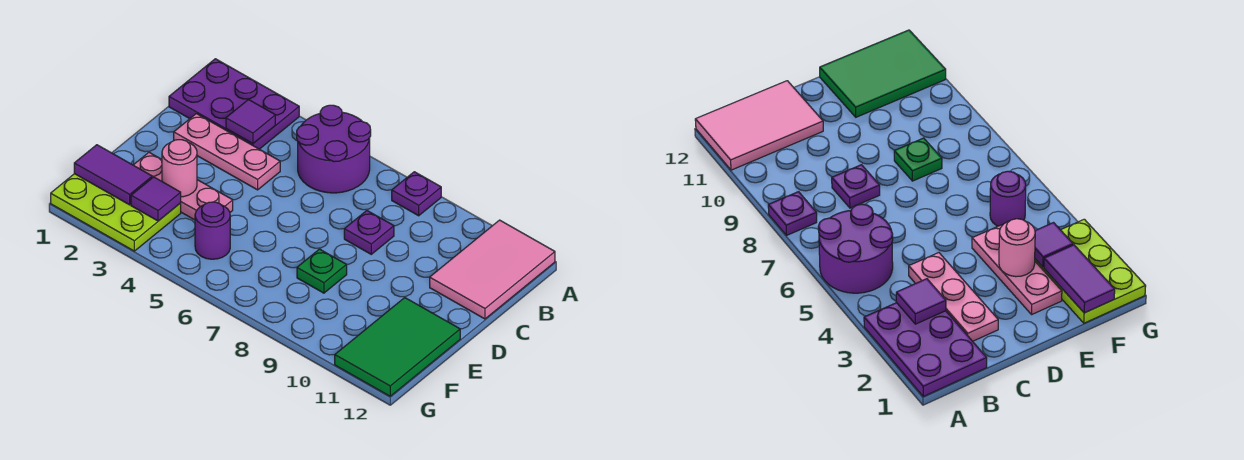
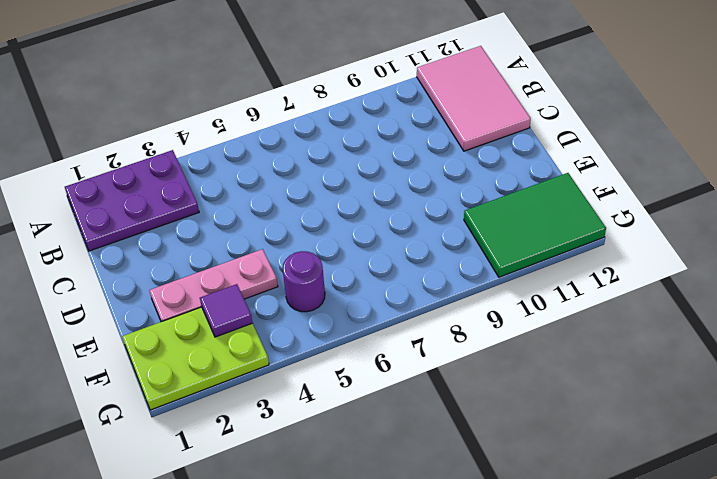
green tile F10:G12 level 1 -> green tile E11:G12 level 1
none -> purple round brick A5:B6 level 1
none -> purple plate A8 level 1
none -> pink plate C2:C4 level 1

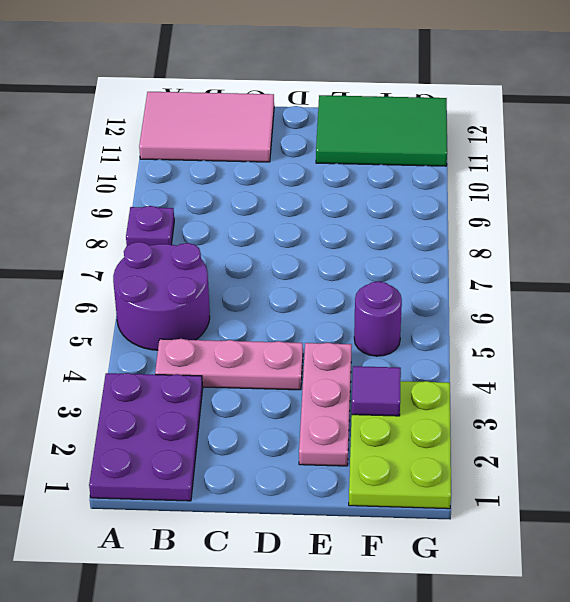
pink plate B4:D4 level 1 -> pink plate C2:C4 level 1
none -> purple plate C8 level 1
none -> green plate E8 level 1
none -> purple tile B3 level 2

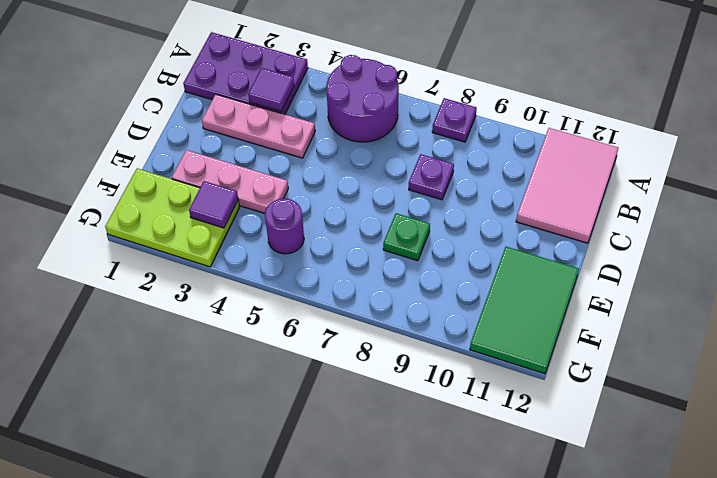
none -> pink round brick E3 level 2
none -> purple tile F1:F2 level 2

